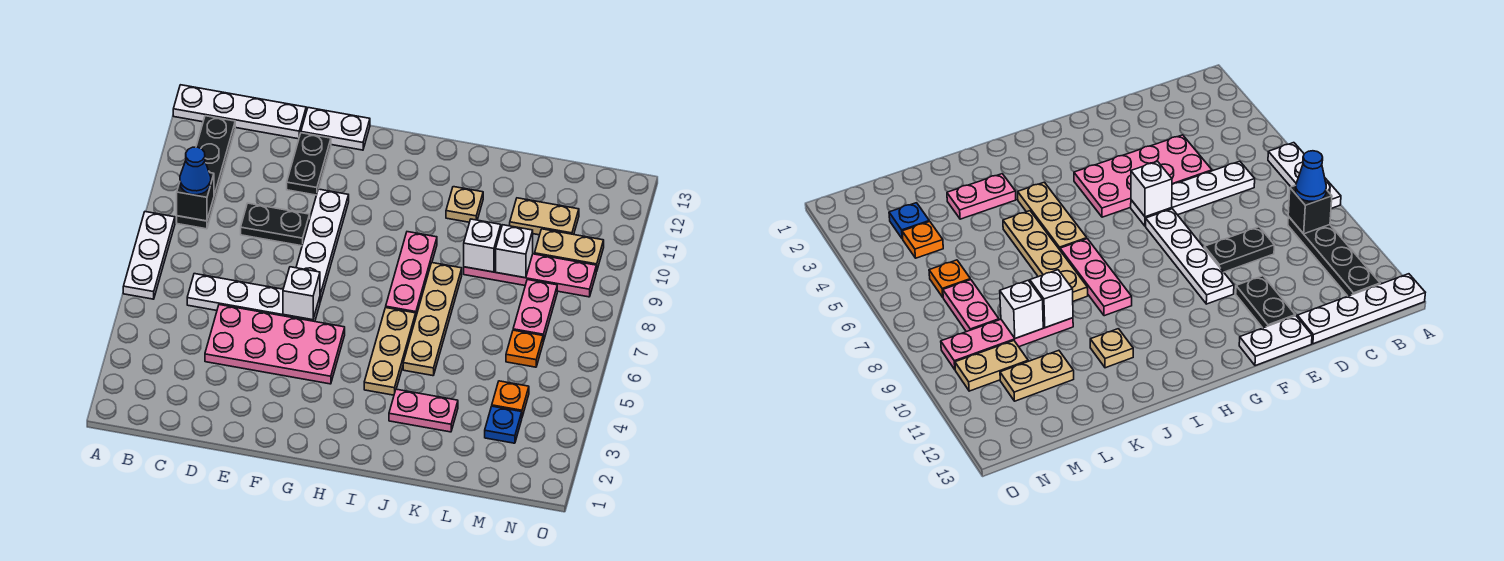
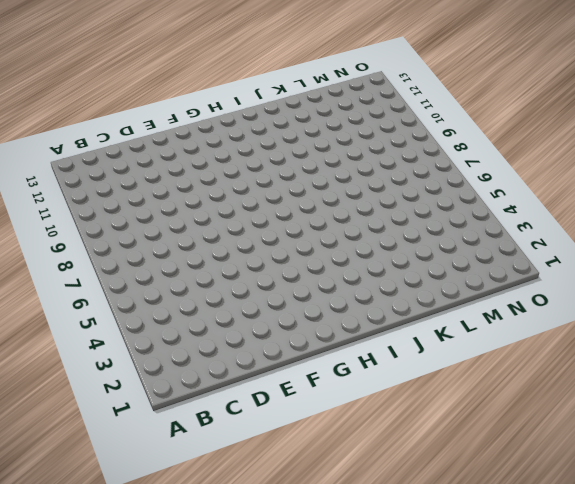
none -> white plate A6:A8 level 1
none -> white plate A13:D13 level 1
none -> black plate B9:B12 level 1

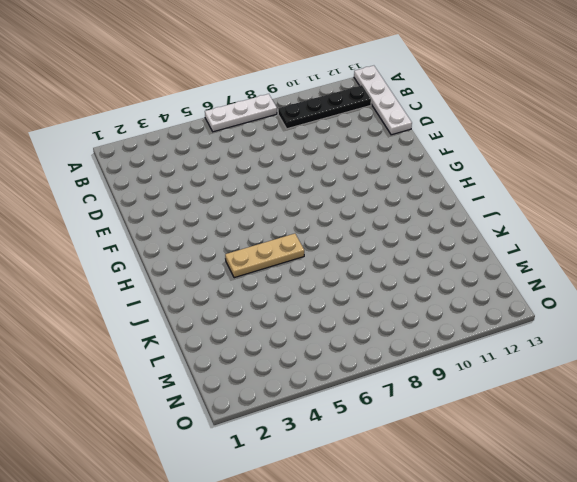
none -> white plate C6:F6 level 1
none -> pink plate D4:G5 level 1
none -> black plate D9:E9 level 1

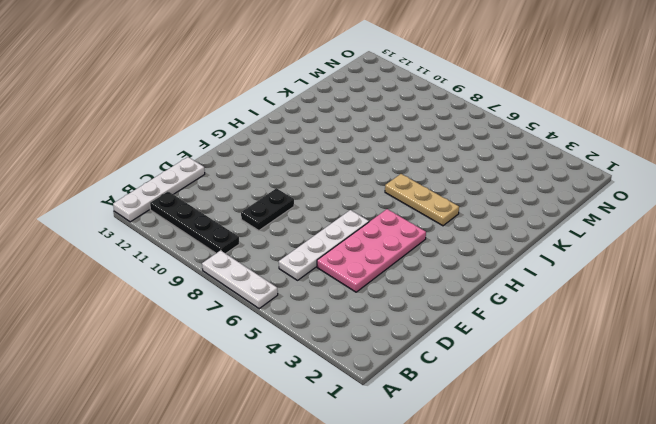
none -> black plate E11:E12 level 1
none -> white plate E13:F13 level 1
none -> white plate F7:F10 level 1

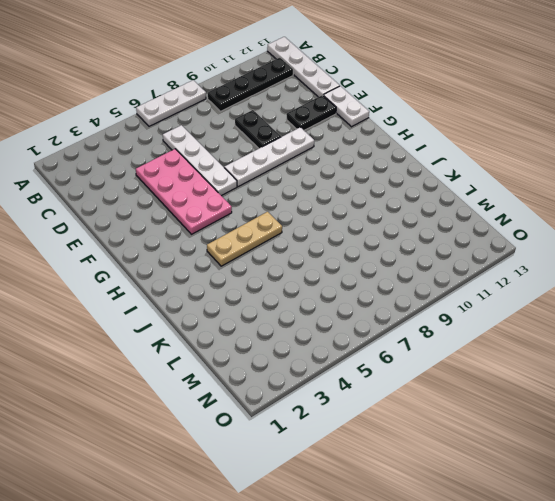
none -> pink plate I7:I9 level 1
none -> pink plate J3:K3 level 1
none -> tan plate J5:J8 level 1

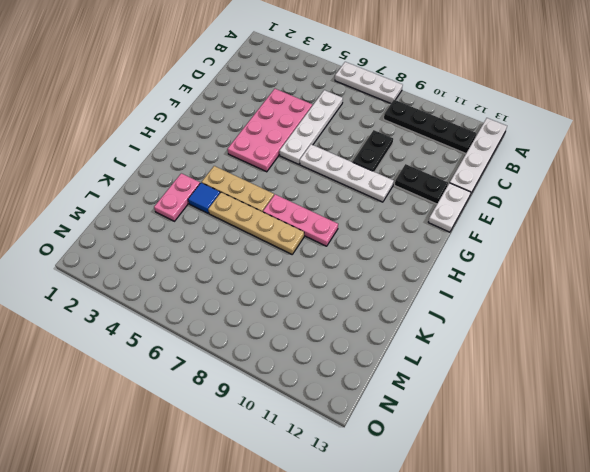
blue tile J4 level 1 -> none
none -> tan plate J11 level 1
none -> pink plate K9:N9 level 1
none -> tan plate L11:M11 level 1

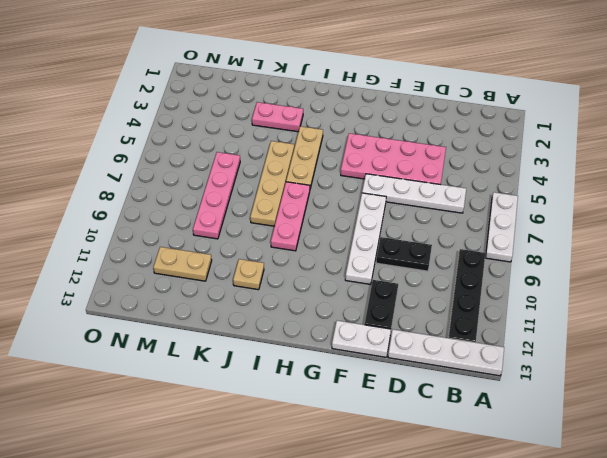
pink plate L6:L9 level 1 -> pink plate K9:N9 level 1
none -> blue plate M3 level 1
none -> orange plate M4 level 1
none -> orange plate M6 level 1

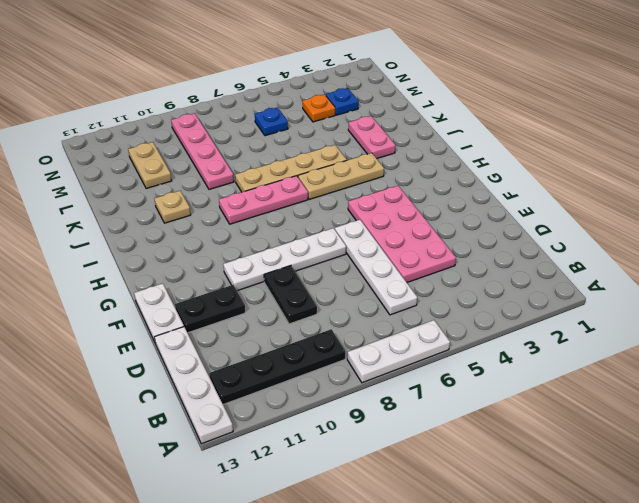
blue plate M6 level 1 -> orange plate M6 level 1
none -> pink plate M7:M8 level 1
none -> tan plate M10:N10 level 1
none -> black brick B9 level 2

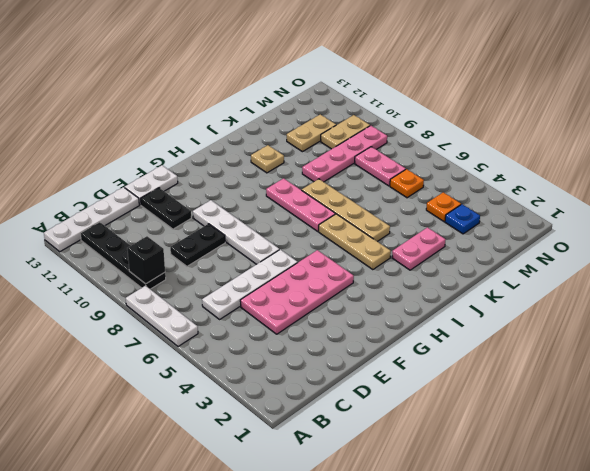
none -> white brick F6 level 2
none -> white brick K9 level 2
none -> white brick L9 level 2

